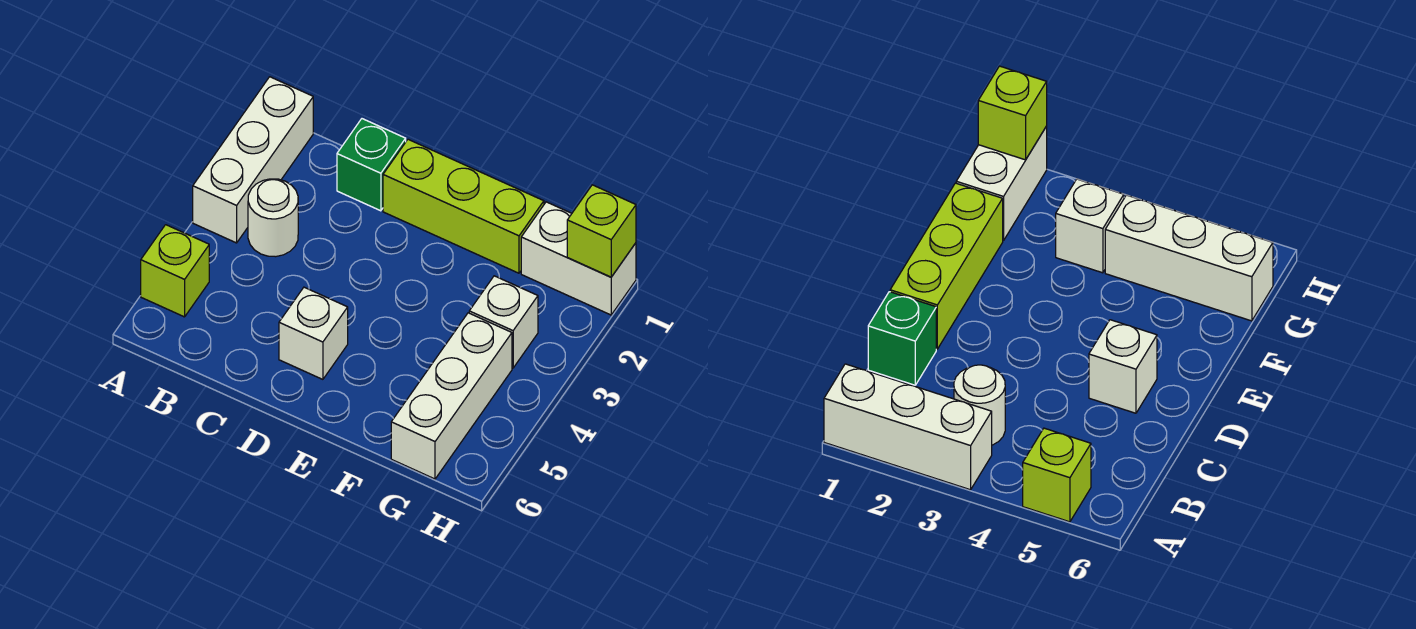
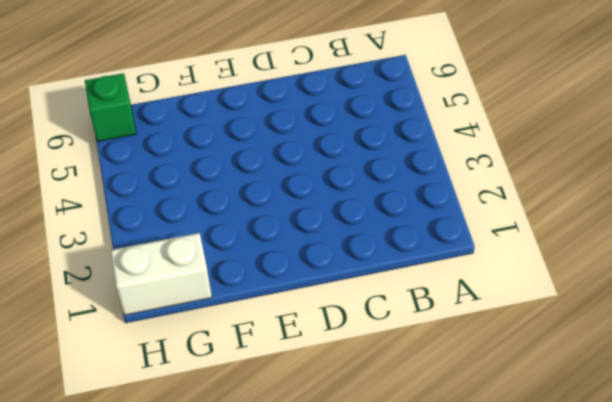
green brick H6 level 1 -> green brick C1 level 1
none -> white brick A1:A3 level 1
none -> lime brick A5 level 1

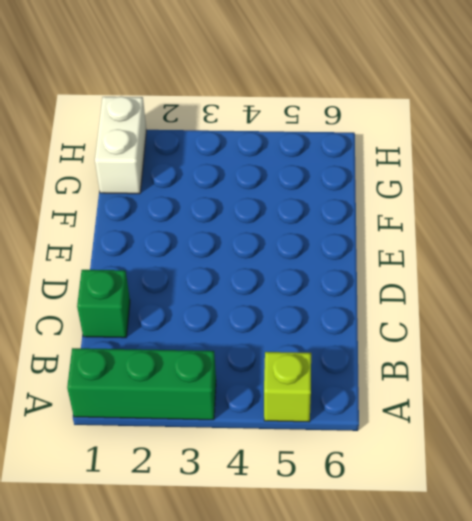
green brick A1:A3 level 1 -> white brick A1:A3 level 1
none -> white round brick B3 level 1
none -> lime brick D1:F1 level 1

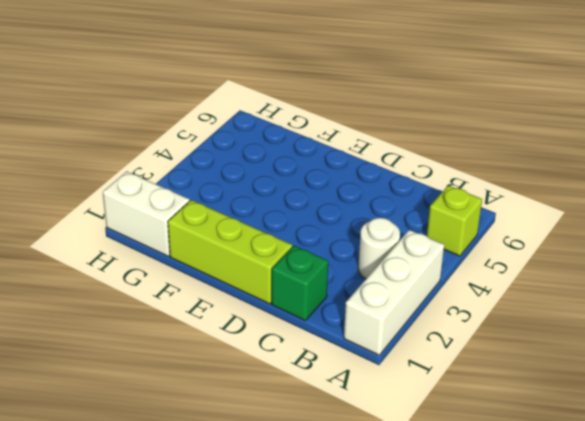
none -> white brick D5 level 1
none -> white brick G3 level 1

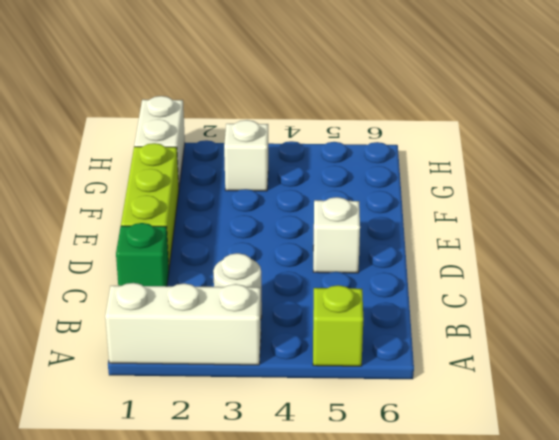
none -> white brick G4:G6 level 1
none -> lime brick H1 level 2

